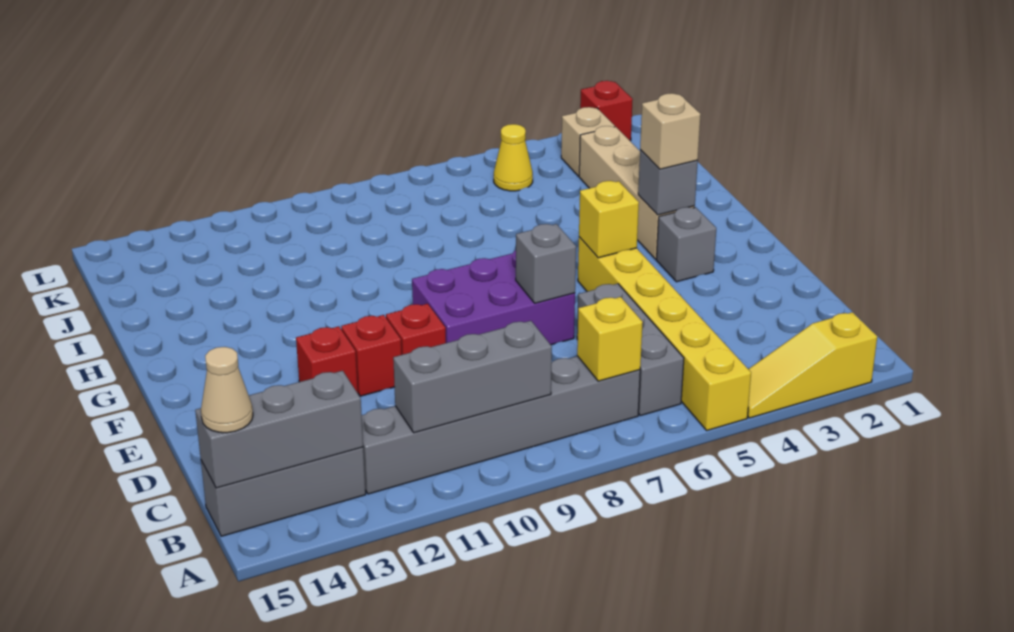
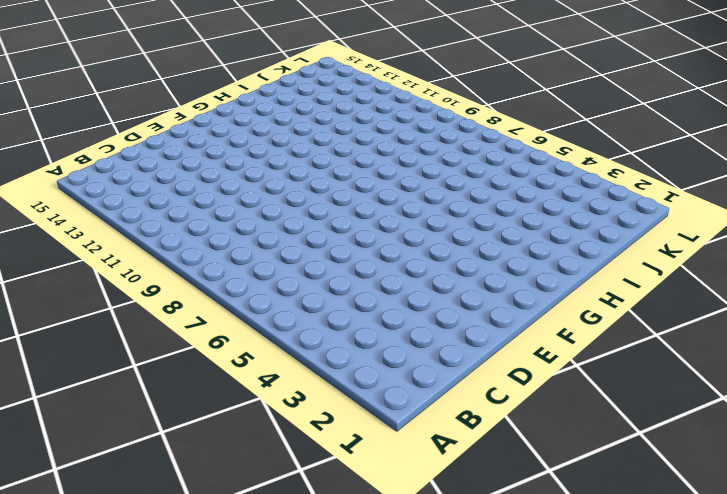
none -> yellow slope A2:A4 level 1 top 2
none -> yellow brick A5:F5 level 1
none -> grey brick B6:D6 level 1

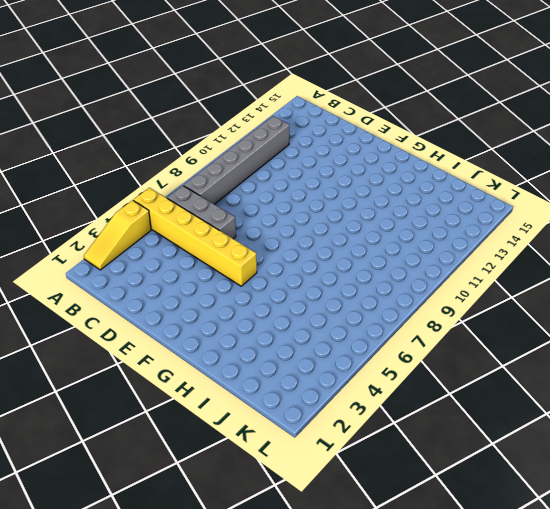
yellow slope A2:A4 level 1 top 4 -> yellow slope A2:A4 level 1 top 2
none -> grey brick B13:B15 level 1
none -> purple brick E7:F9 level 1
none -> red brick E10 level 1

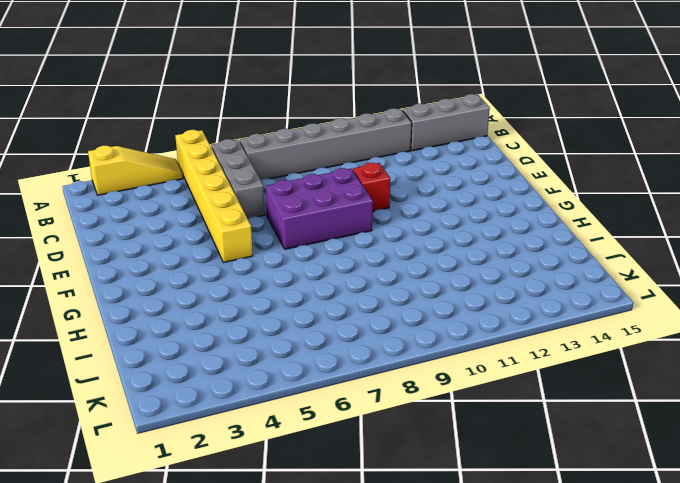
none -> red brick E11 level 1
none -> red brick E12 level 1
none -> grey brick F3 level 1

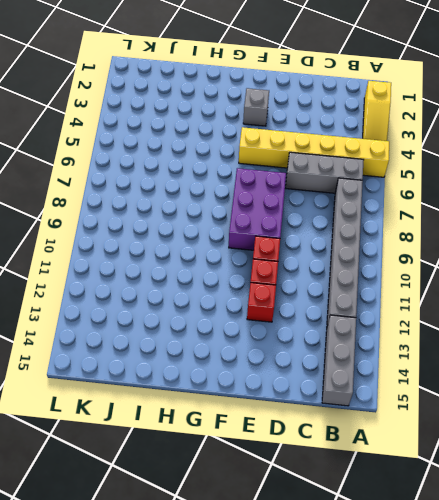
none -> tan brick G3:J3 level 1
none -> tan brick K3 level 1
none -> yellow cone K5 level 1

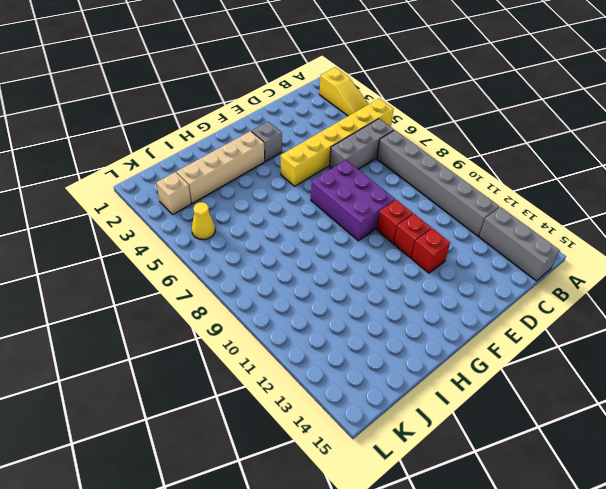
none -> red brick L2 level 1
none -> yellow brick B7 level 2
none -> grey brick B9:B11 level 2

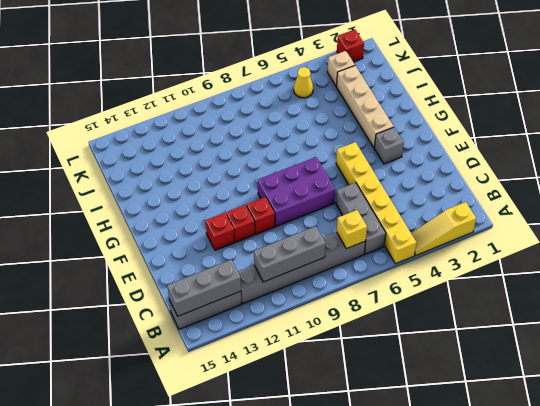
none -> grey brick E7 level 2
none -> yellow brick F5 level 2
none -> grey brick G3 level 2

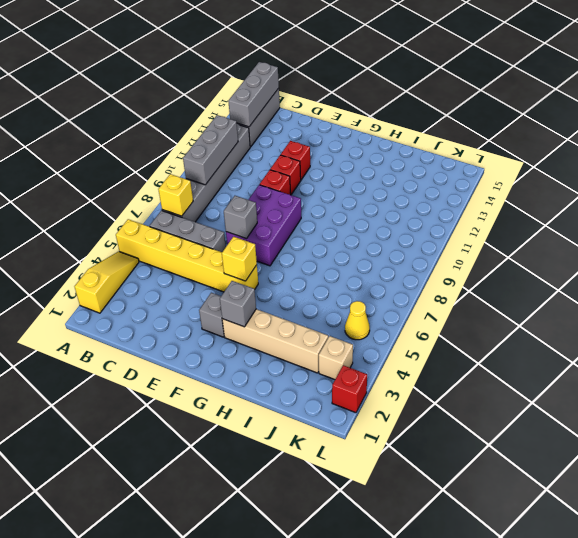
none -> tan cone B15 level 3
none -> tan brick G3 level 3

